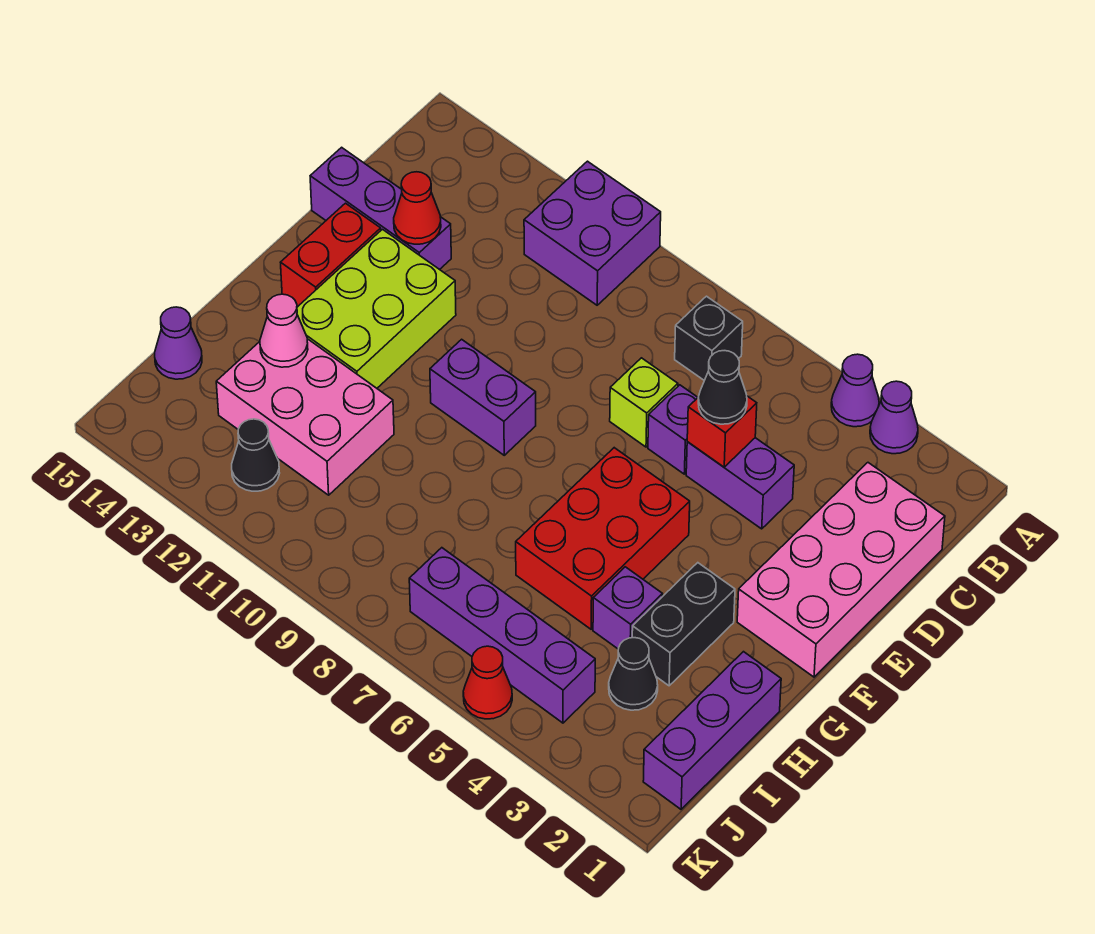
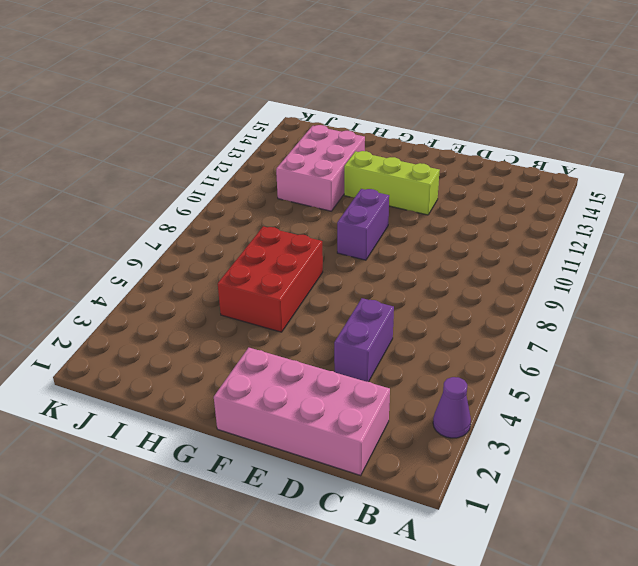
lime brick E12:G12 level 1 -> lime brick E12:G13 level 1
red brick G5:H7 level 1 -> red brick F5:H6 level 1
none -> purple cone A4 level 1
none -> purple brick A10:B11 level 1
none -> black brick B7 level 1

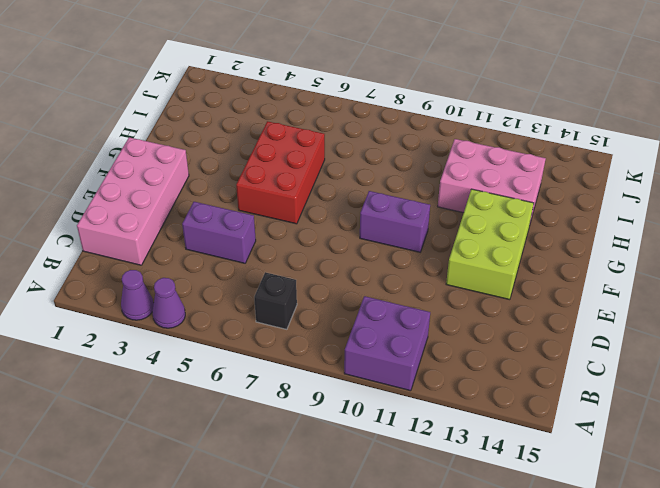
none -> purple brick D6 level 1
none -> lime brick D7 level 1
none -> purple brick D13:D15 level 1

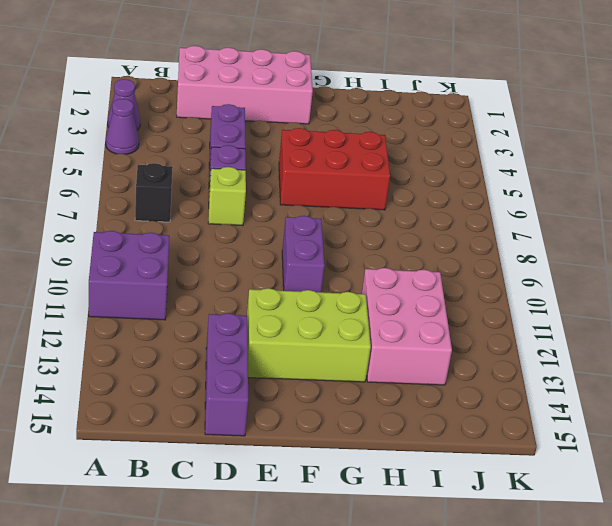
none -> red brick E14:F14 level 1
none -> black brick G3:H3 level 1
none -> purple brick H1:J1 level 1

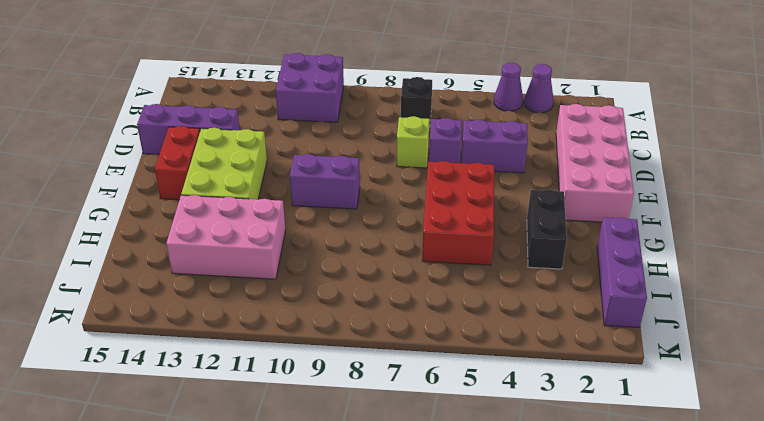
none -> purple brick H4 level 1
none -> black cone I3 level 1
none -> purple cone I15 level 1

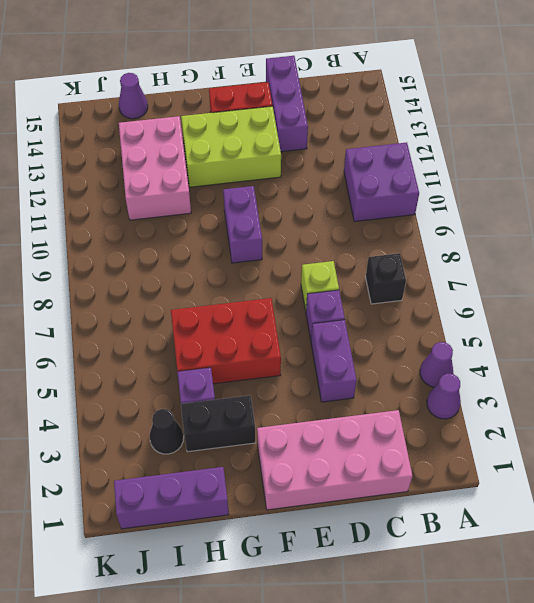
none -> purple brick J4:J7 level 1
none -> black cone J12 level 1
none -> red cone K5 level 1

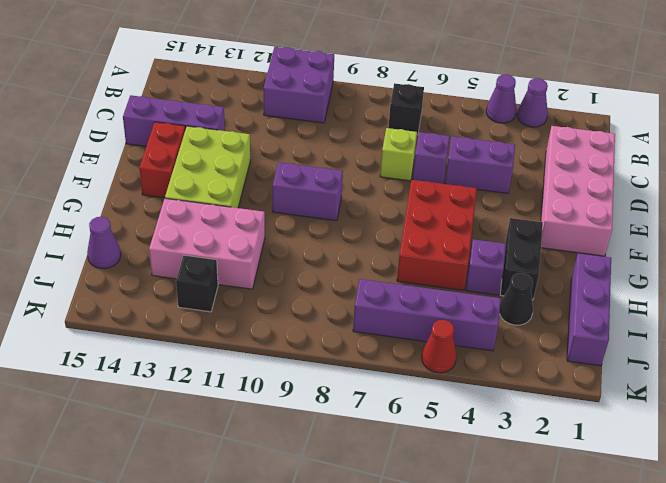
black brick J12 level 1 -> black cone J12 level 1
none -> red brick D5 level 2
none -> red cone D13 level 2
none -> pink cone H13 level 2

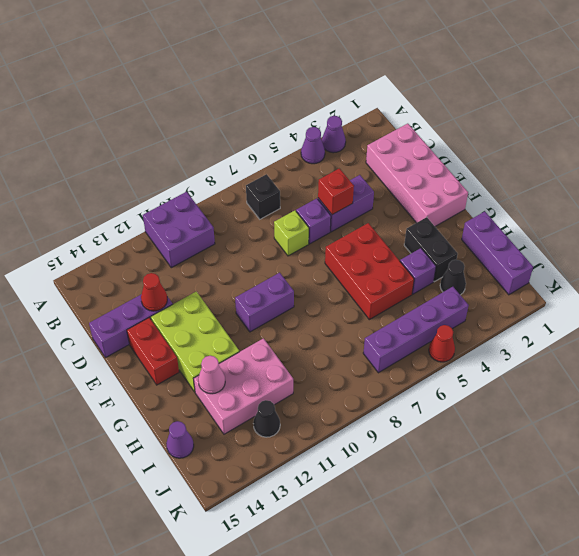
none -> black cone D5 level 3

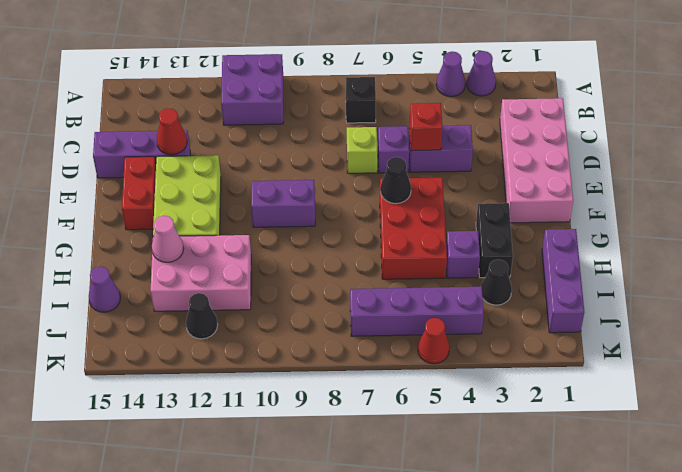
black cone F6 level 2 -> black cone D5 level 3

